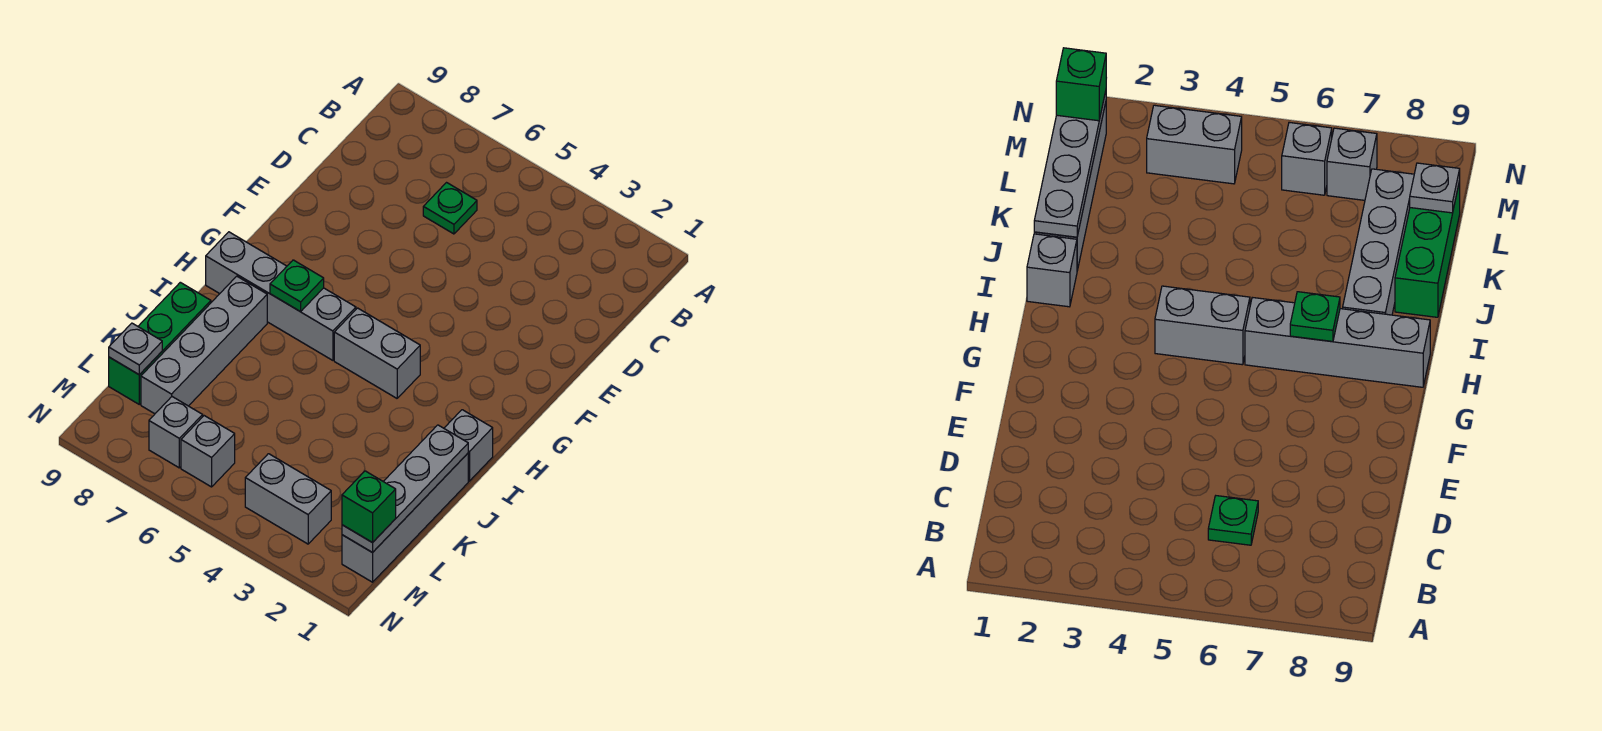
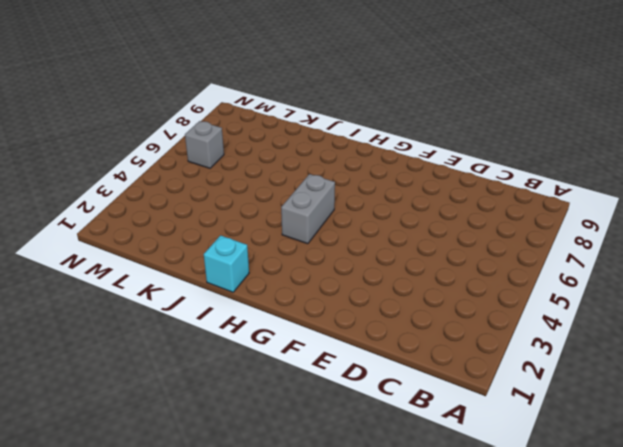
cyan brick I1 level 1 -> grey brick I1 level 1
none -> green plate C6 level 1
none -> grey brick H6:H9 level 1
none -> grey brick I8:L8 level 1

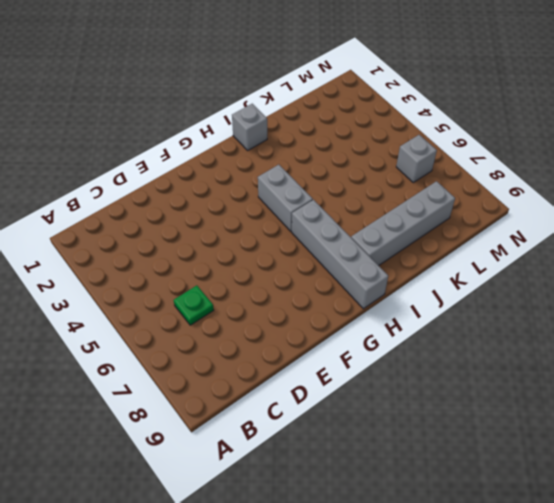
none -> grey brick J1:M1 level 1
none -> green brick J9:L9 level 1
none -> grey brick M3:M4 level 1

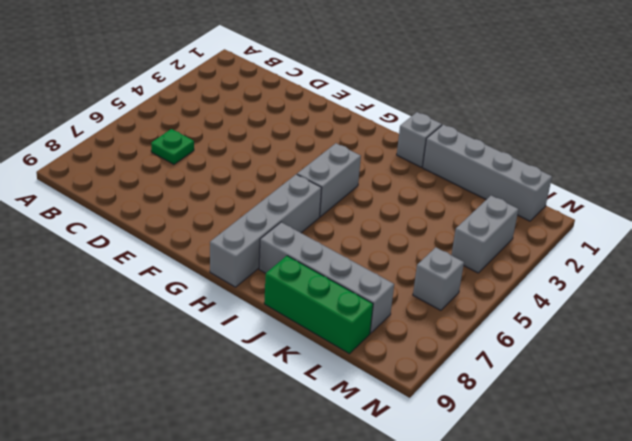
none -> grey brick M7 level 1
none -> green plate H7 level 2
none -> grey plate J1:M1 level 2

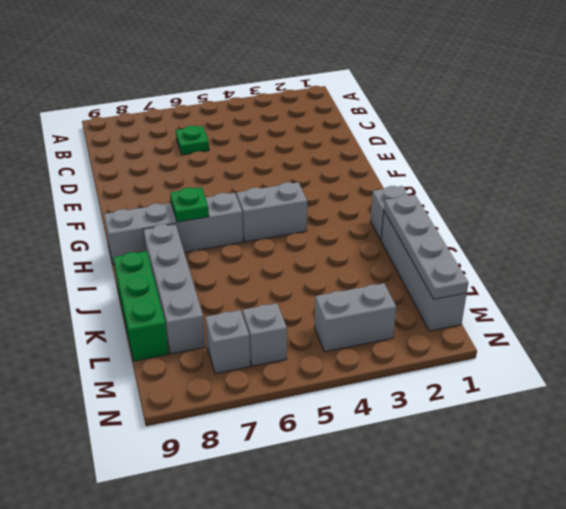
none -> grey plate L9 level 2
none -> green brick M1 level 3

